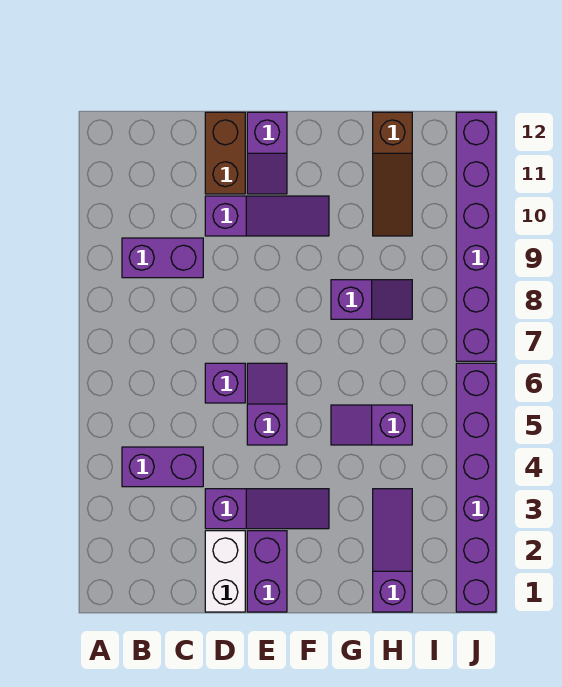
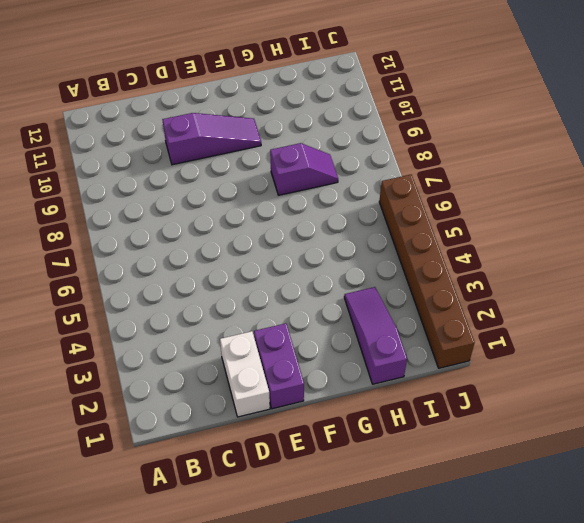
brown brick J1:J6 level 1 -> purple brick J1:J6 level 1
none -> purple brick B4:C4 level 1
none -> purple brick B9:C9 level 1
none -> purple slope D3:F3 level 1 top D

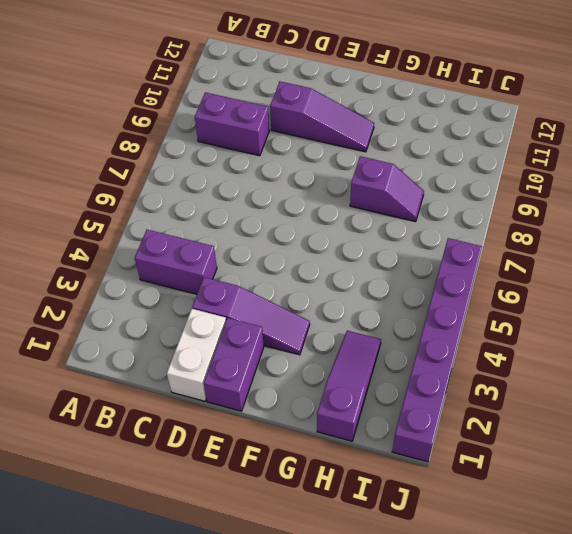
none -> purple brick D6 level 1
none -> brown brick D11:D12 level 1
none -> purple slope E5:E6 level 1 top 5

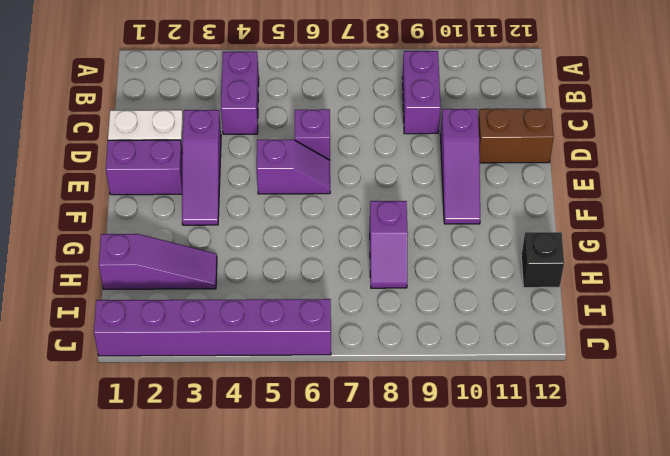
black brick H12 level 1 -> brown slope H10:H12 level 1 top 12
none -> purple slope E11:E12 level 1 top 12
none -> purple slope G5:H5 level 1 top H
none -> purple brick J7:J12 level 1

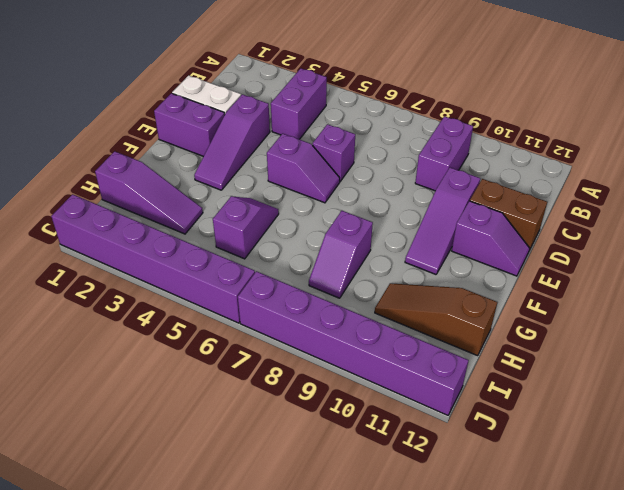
purple slope E11:E12 level 1 top 11 -> purple slope E11:E12 level 1 top 12

